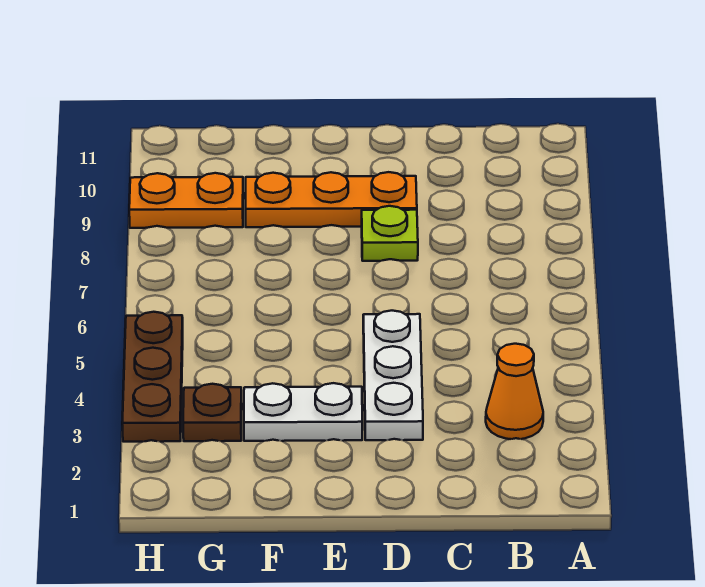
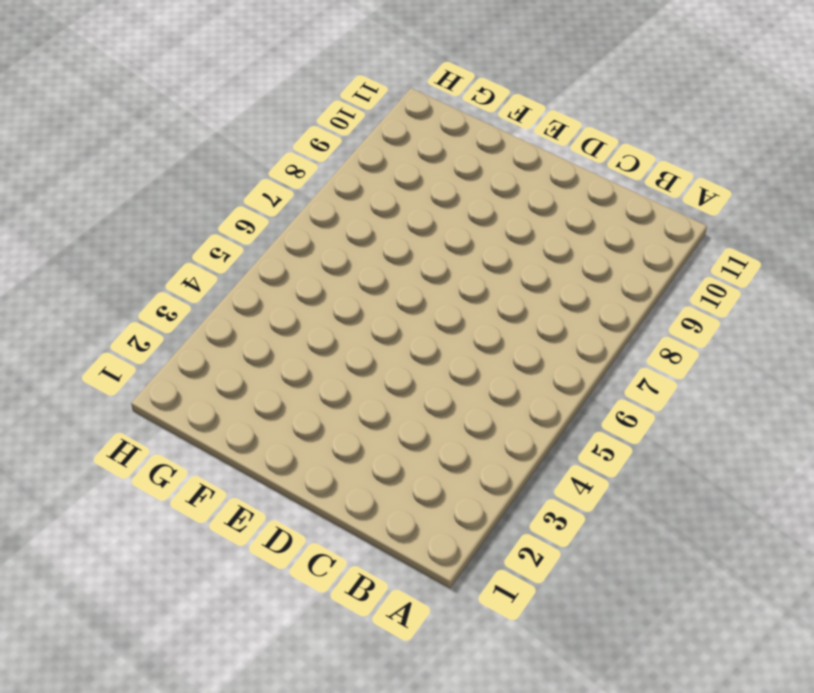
none -> orange cone B3 level 1
none -> white plate D3:D5 level 1

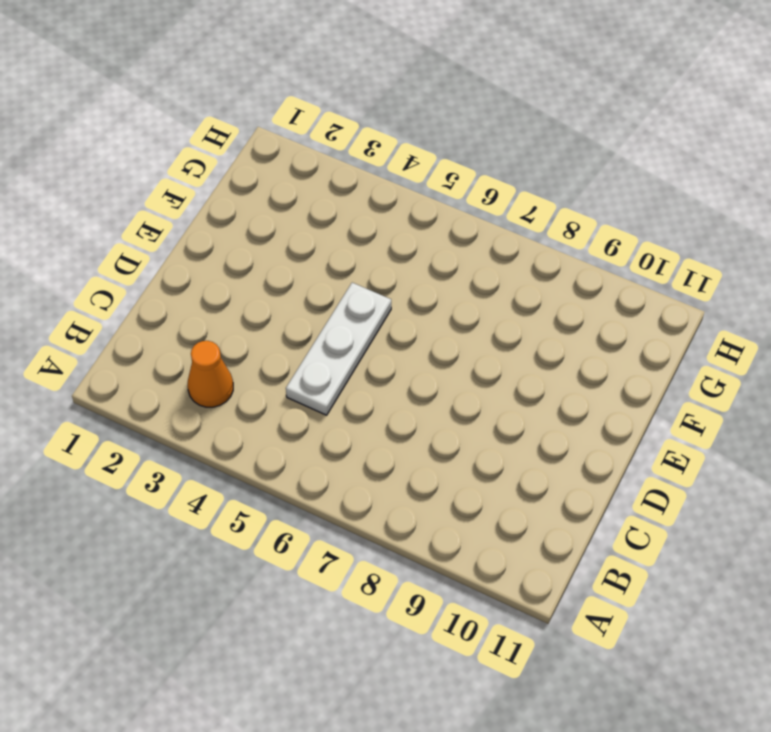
white plate C5:E5 level 1 -> white plate D3:D5 level 1
none -> lime plate D8 level 1
none -> orange plate D9:F9 level 1

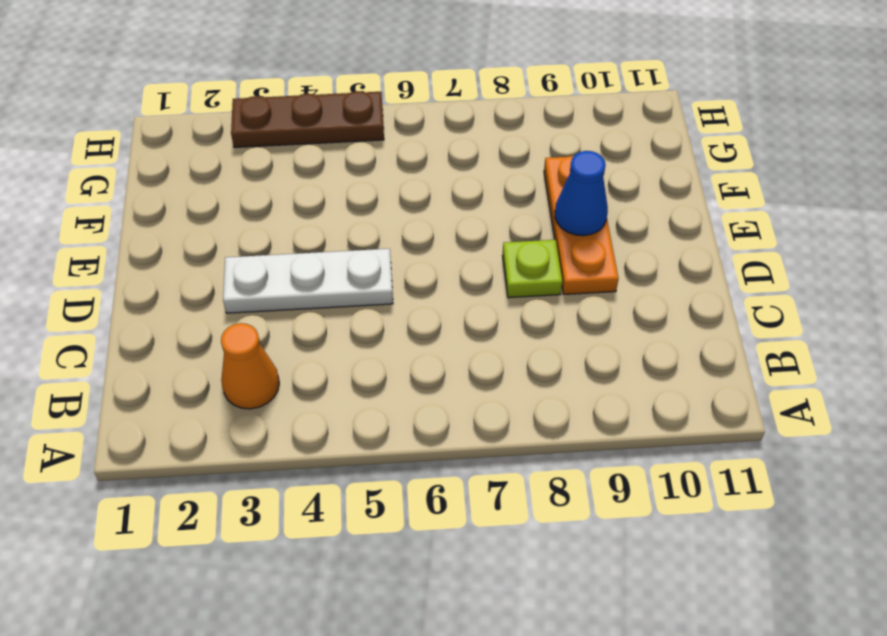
blue cone E9 level 2 -> none
none -> white plate E3:F3 level 1
none -> brown plate G3 level 1

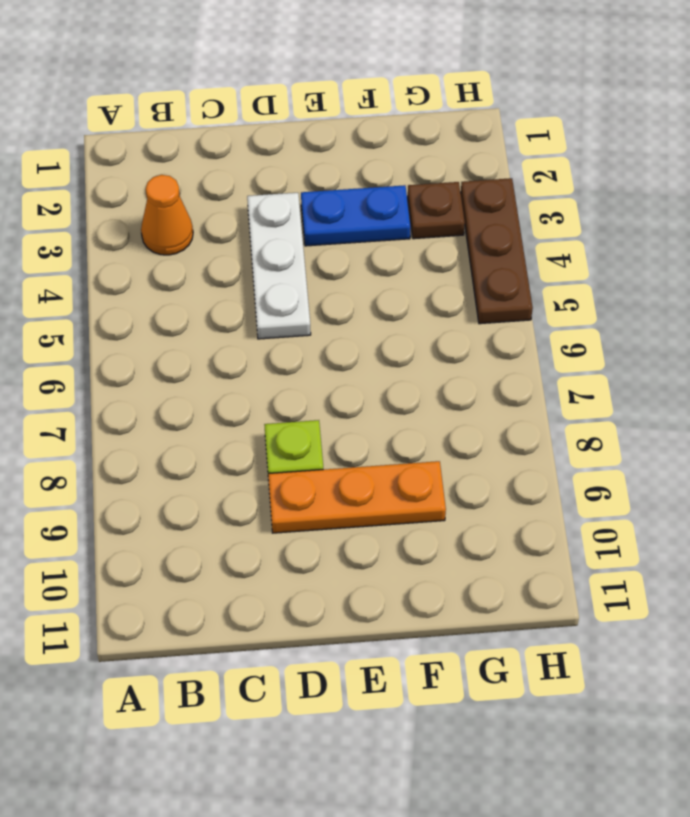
blue plate E3:F3 level 1 -> white plate E3:F3 level 1
none -> orange plate G9:H9 level 1

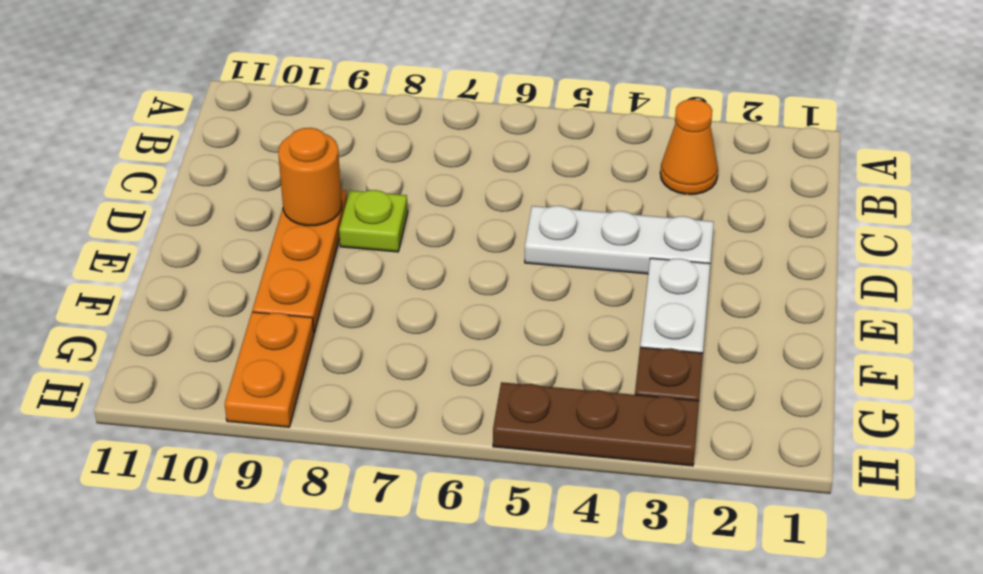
orange round brick D9 level 2 -> none

